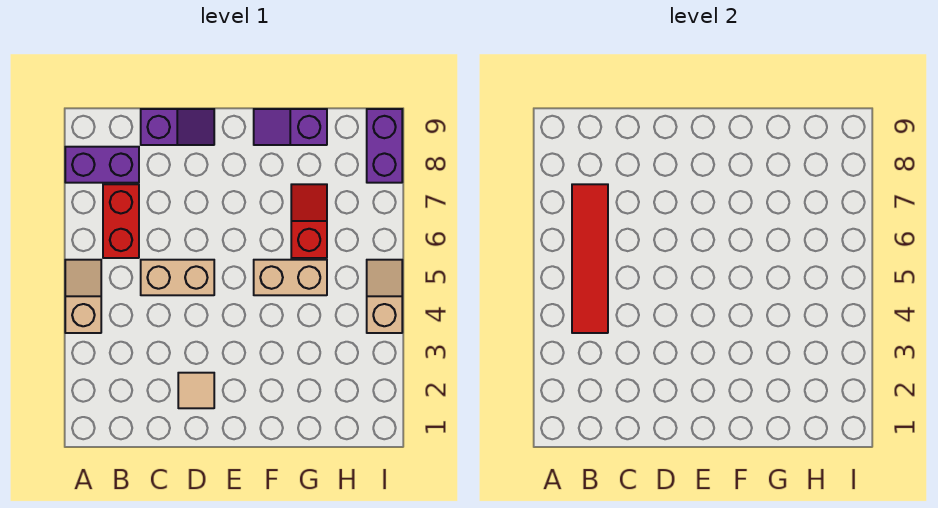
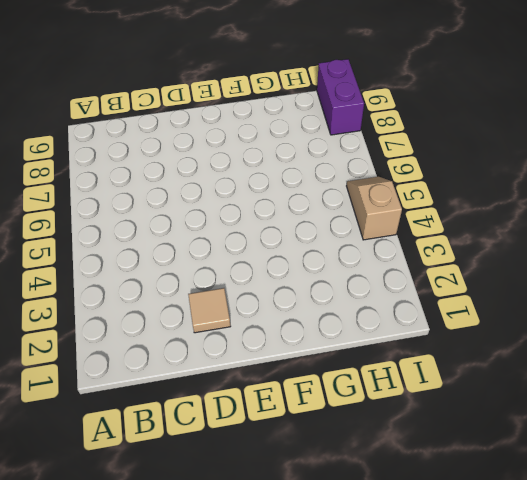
none -> tan slope A4:A5 level 1 top 4
none -> purple brick A8:B8 level 1
none -> red brick B6:B7 level 1

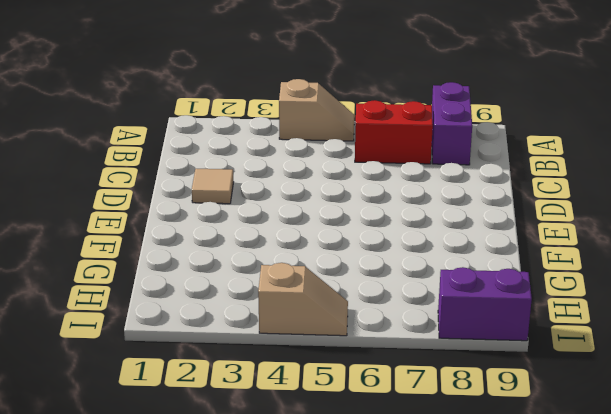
none -> tan brick C5:D5 level 1
none -> purple slope C9:D9 level 1 top C
none -> tan brick F5:G5 level 1

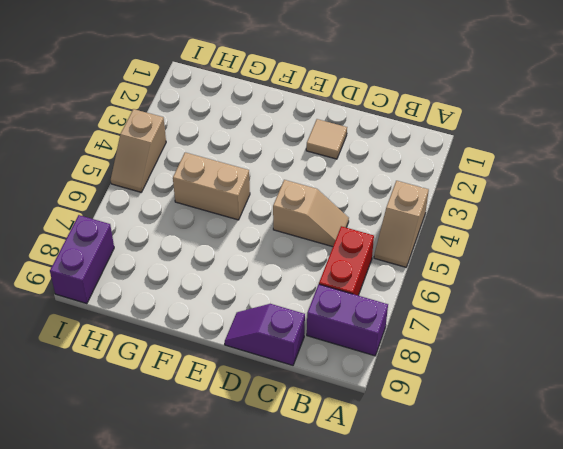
tan slope C5:D5 level 1 top D -> tan brick C5:D5 level 1
none -> purple slope F9:G9 level 1 top G
none -> red slope G6:G7 level 1 top 6
none -> red tile B4:B7 level 2

